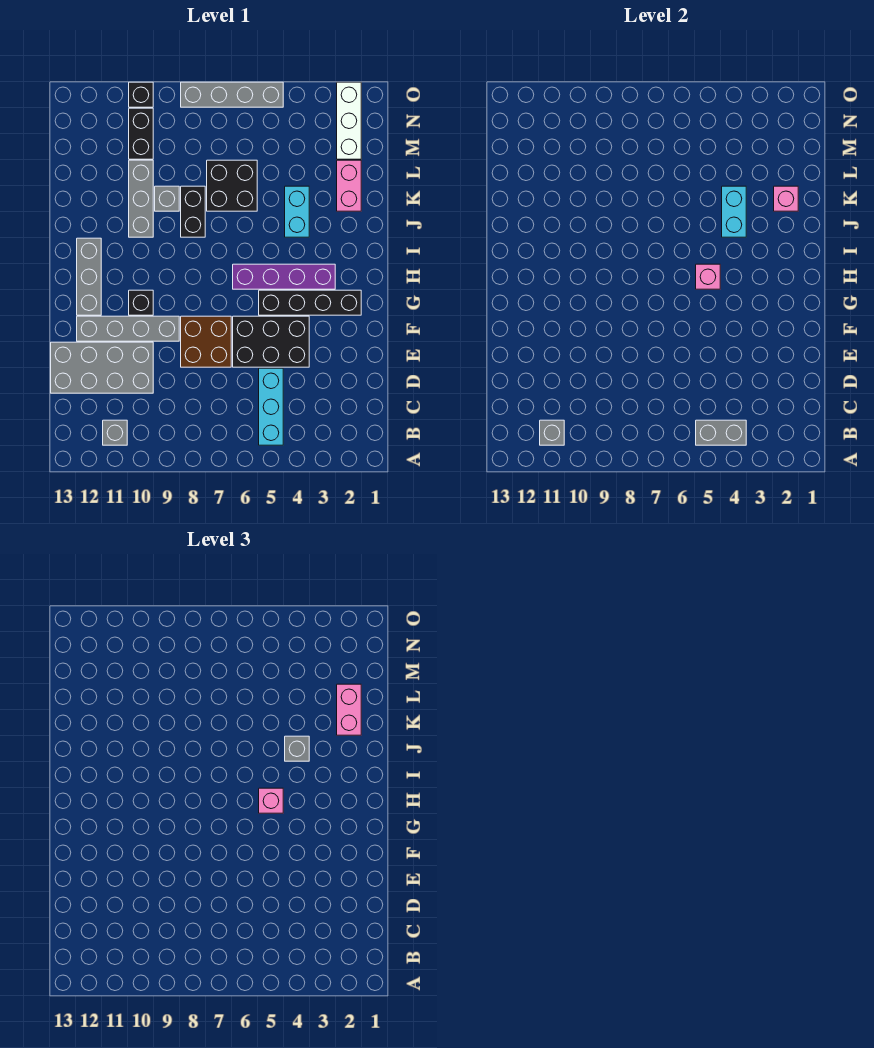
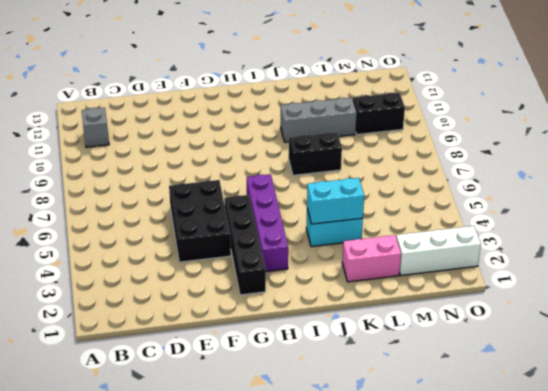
none -> cyan brick B5:D5 level 1
none -> grey brick D10:E13 level 1
none -> brown brick E7:F8 level 1

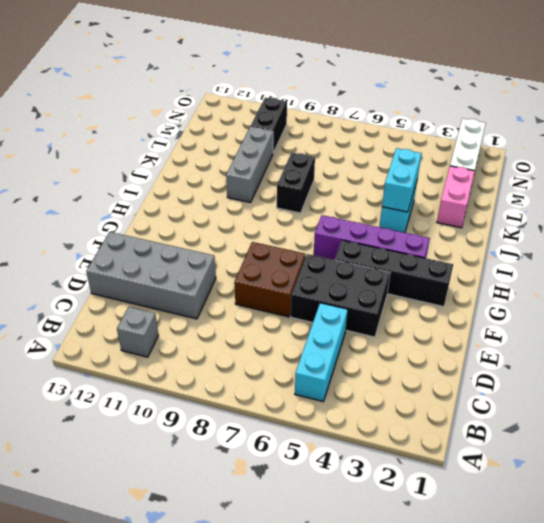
none -> grey brick F9:F12 level 1
none -> black brick G10 level 1
none -> grey brick G12:I12 level 1

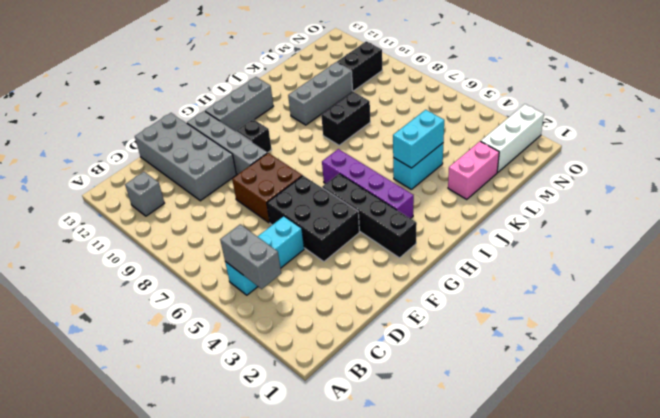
none -> black brick K6:L7 level 1
none -> grey brick K9 level 1
none -> grey brick O5:O8 level 1

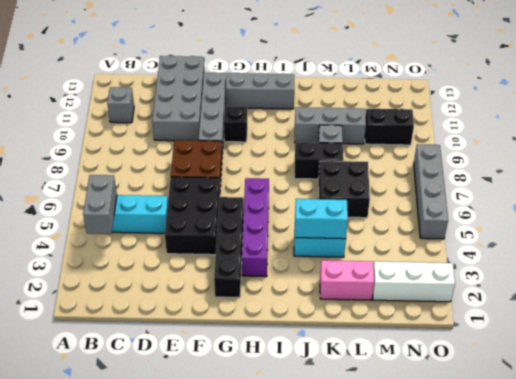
none -> black brick O10 level 1
none -> grey brick B11 level 2
none -> pink brick H5 level 2

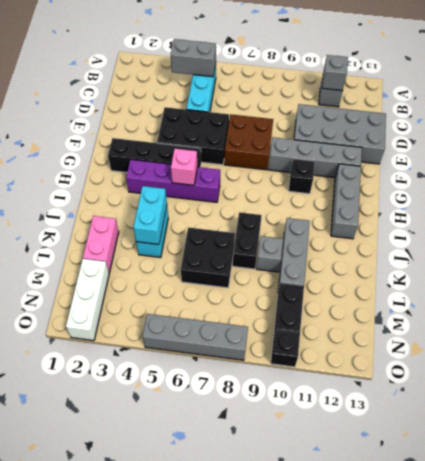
none -> pink brick K2 level 2
none -> pink brick H5 level 3
none -> grey brick J4 level 3

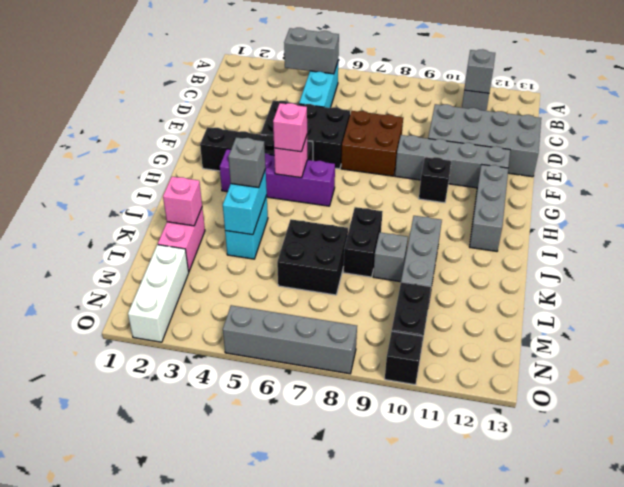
none -> pink brick K2:L2 level 3

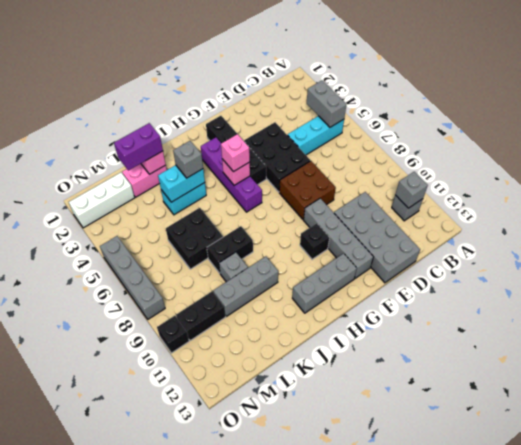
purple brick K2:L2 level 3 -> pink brick K2:L2 level 3

